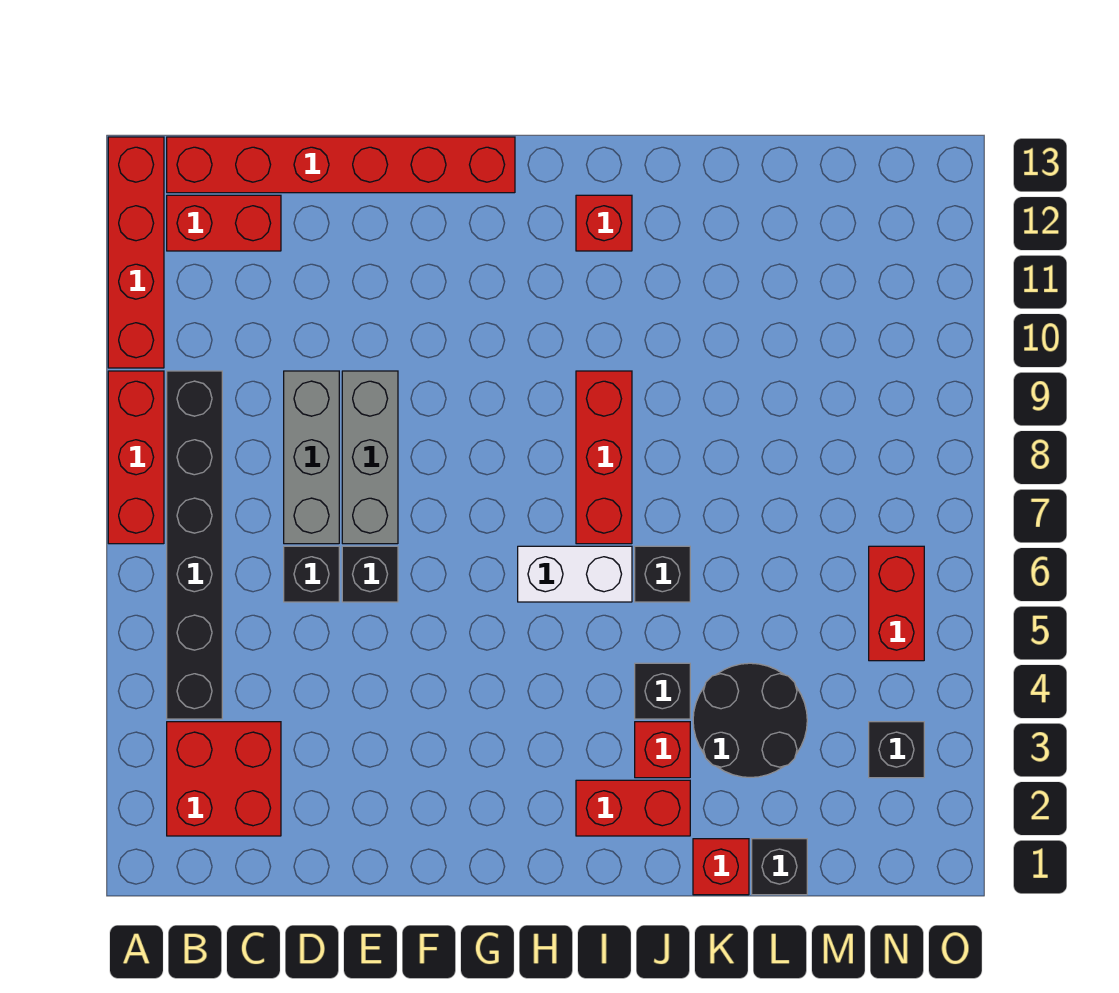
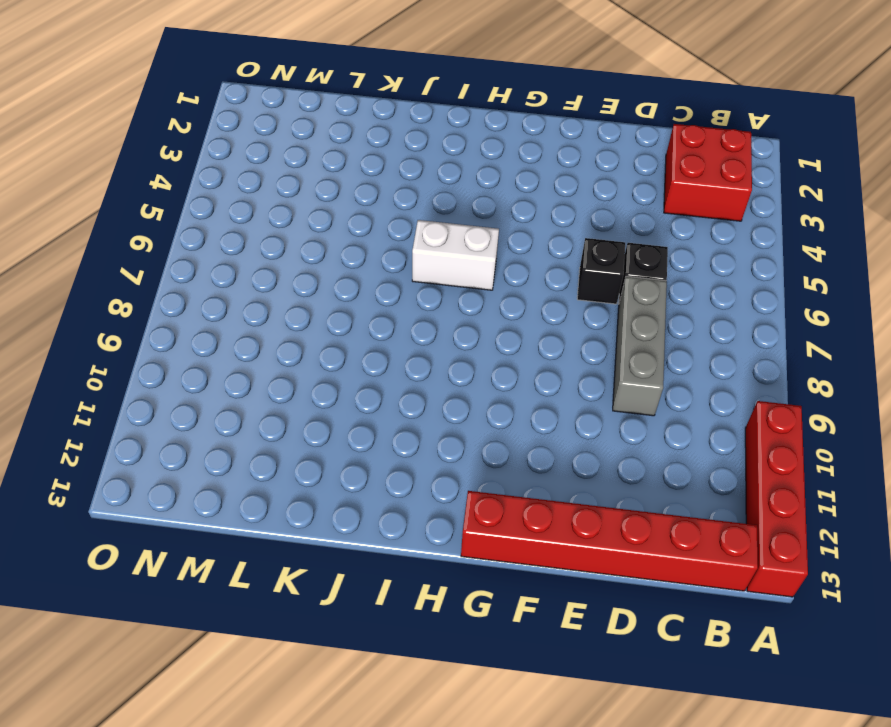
none -> red brick A7:A9 level 1
none -> black brick B4:B9 level 1
none -> red brick B12:C12 level 1

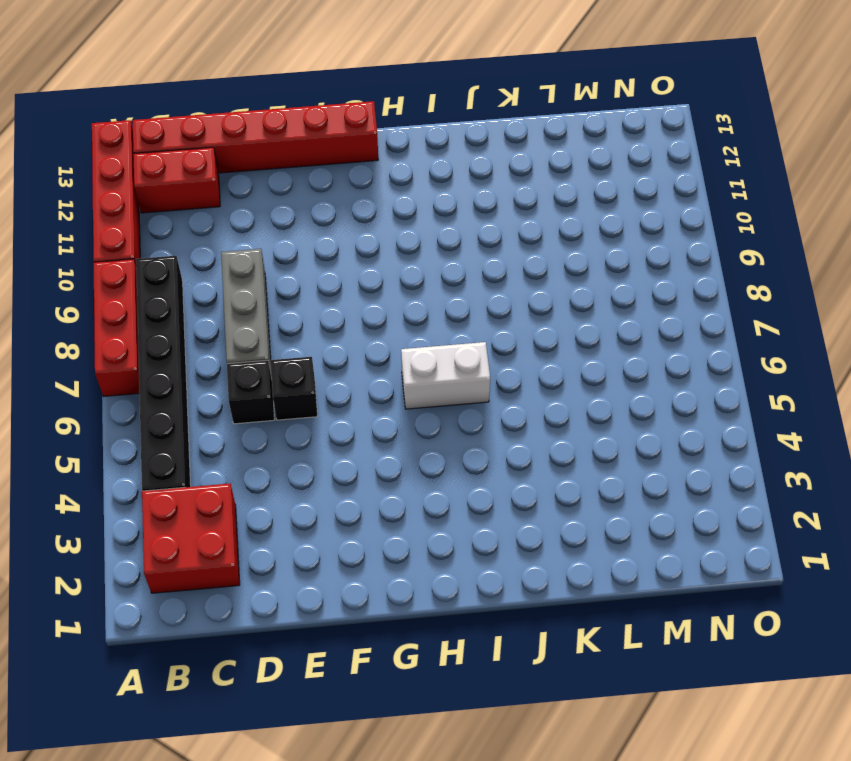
none -> grey brick E7:E9 level 1
none -> red brick I2:J2 level 1
none -> red brick I7:I9 level 1

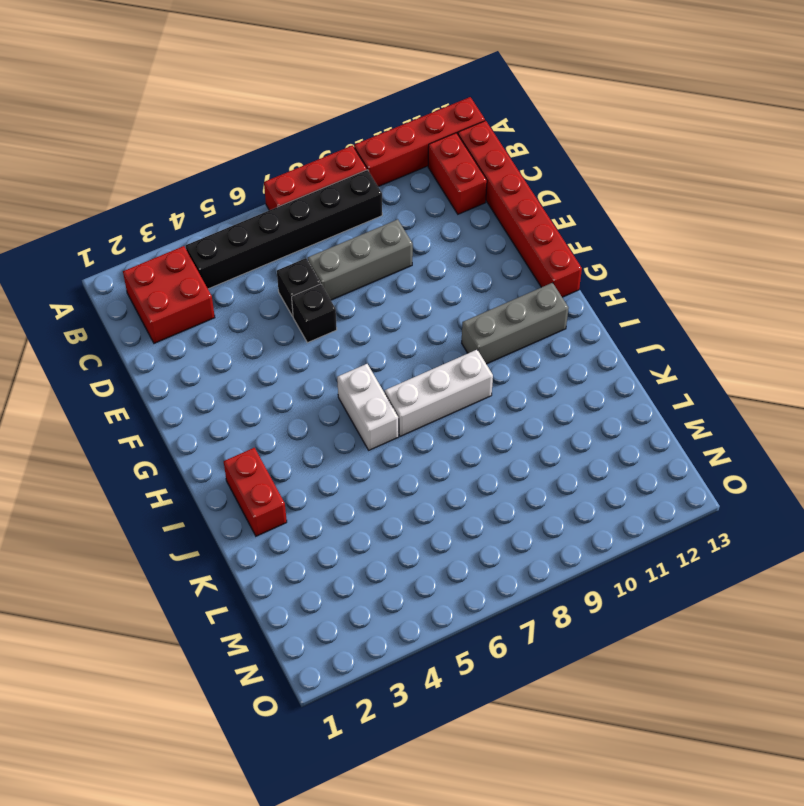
grey brick H10:H12 level 1 -> grey brick E7:E9 level 1
white brick I7:I9 level 1 -> red brick I7:I9 level 1
none -> red brick I12 level 1
none -> red brick J3 level 1
none -> black brick J4 level 1

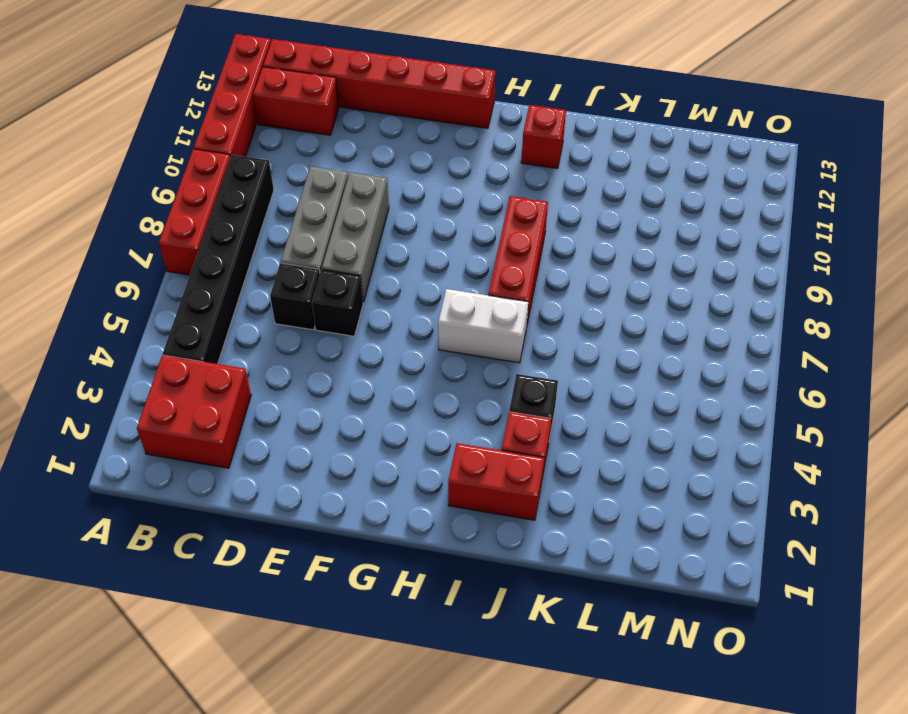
none -> black brick J6 level 1
none -> red brick K1 level 1
none -> black round brick K3:L4 level 1

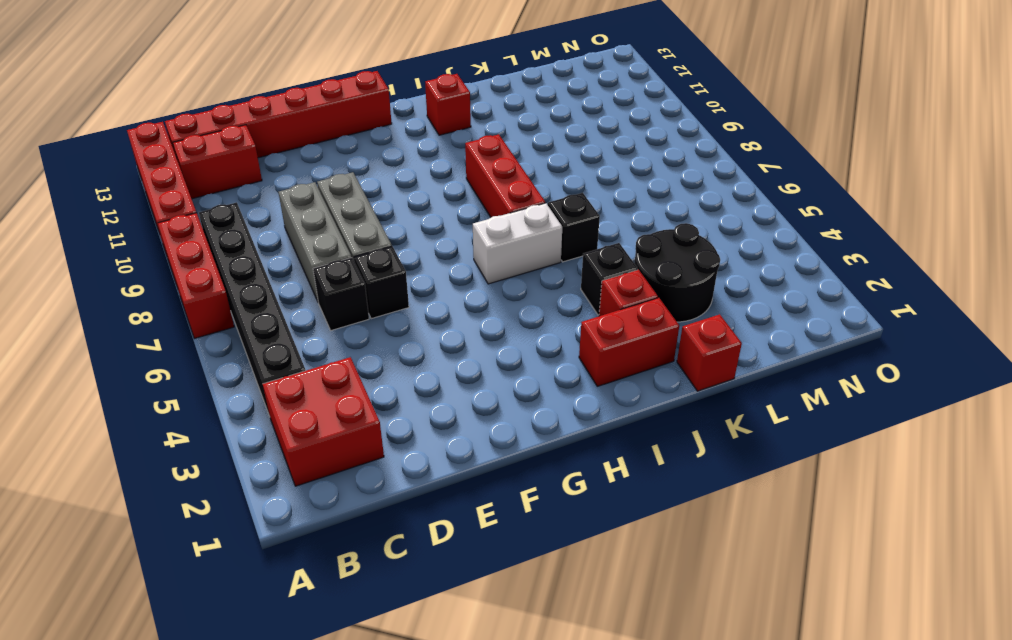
none -> black brick L1 level 1
none -> black brick N3 level 1
none -> red brick N5:N6 level 1

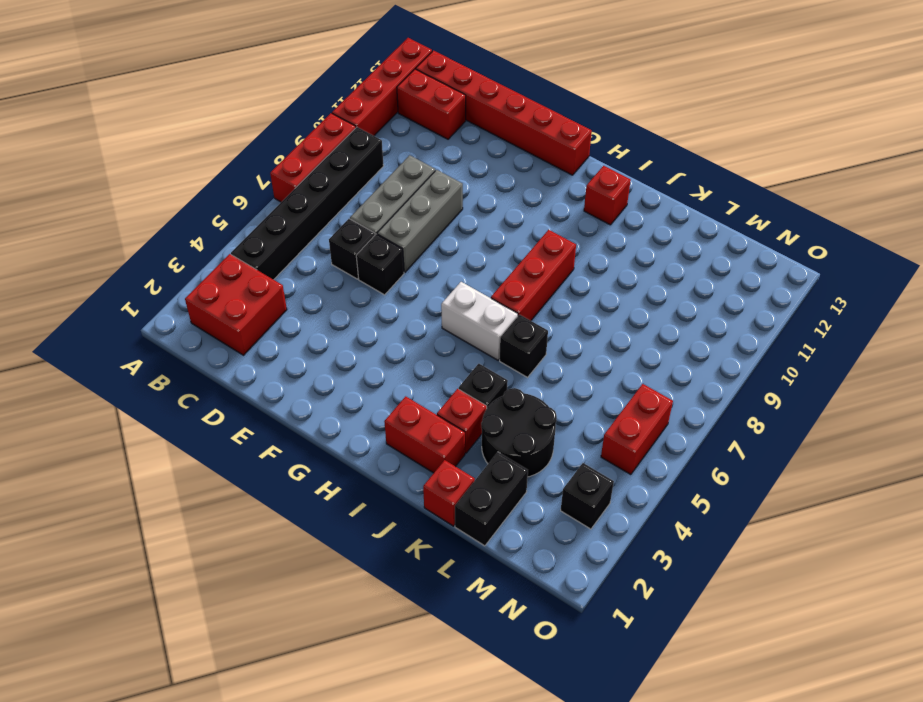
black brick L1:L2 level 1 -> black brick L1 level 1

